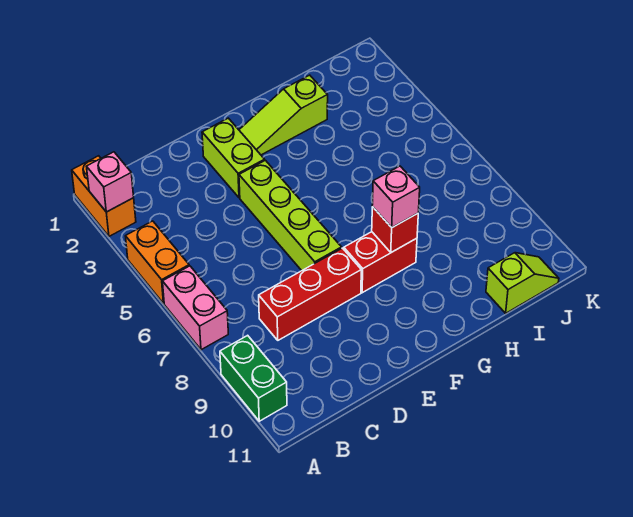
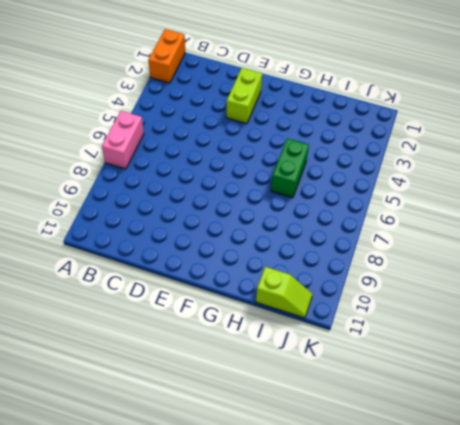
green brick H5:H6 level 1 -> green brick A9:A10 level 1
none -> orange brick A4:A5 level 1
none -> red brick C8:E8 level 1
none -> lime brick E4:E7 level 1

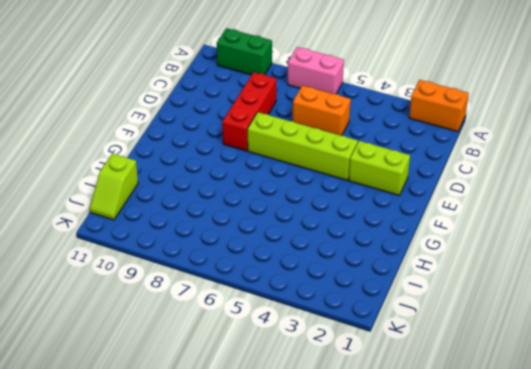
orange brick C5:C6 level 1 -> orange brick A4:A5 level 1
none -> lime slope F2:H2 level 1 top H
none -> red brick F8:G8 level 1
none -> pink brick A2 level 2

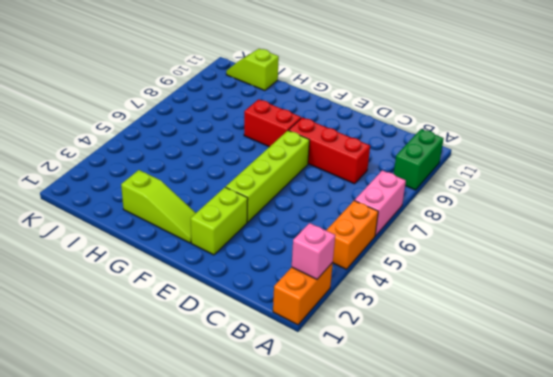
none -> red brick G8 level 2
none -> pink brick G8 level 3

